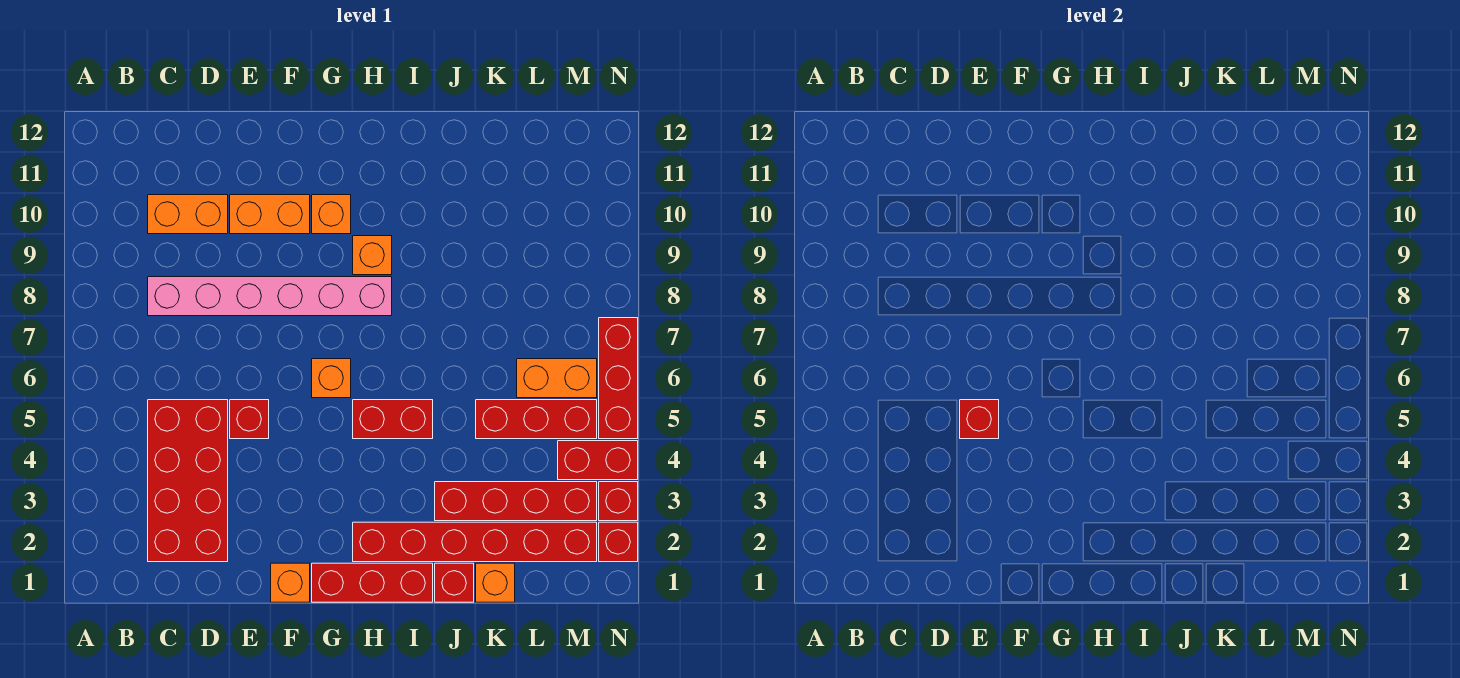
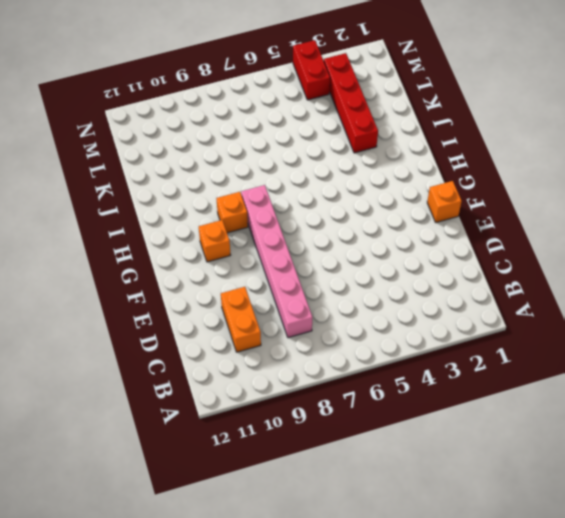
none -> red brick C2:D5 level 1
none -> red brick E5 level 1
none -> orange brick E10:F10 level 1

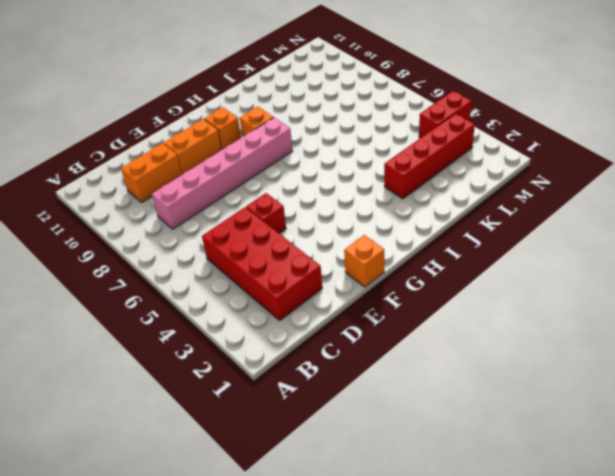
none -> red brick G1:I1 level 1
none -> orange brick G6 level 1
none -> red brick H2:M2 level 1

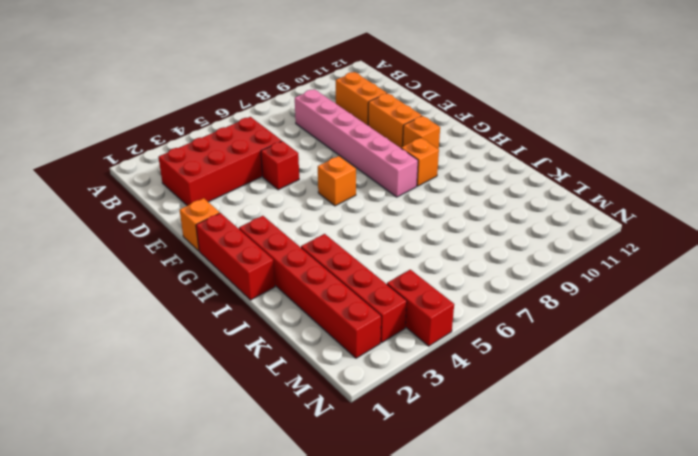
none -> red brick H5:I5 level 1
none -> red brick J1 level 1
none -> orange brick K1 level 1

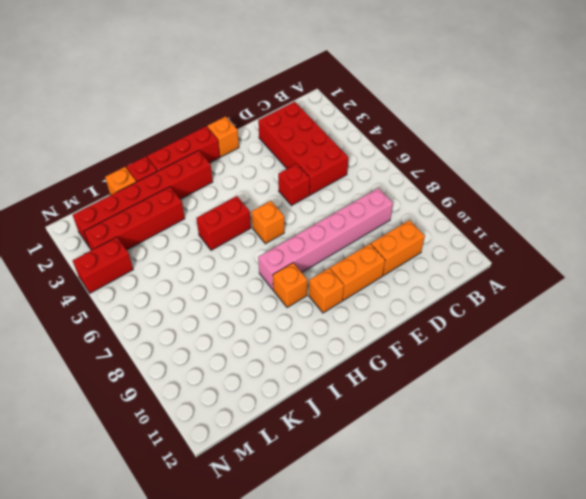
none -> red brick K5:M5 level 1
none -> orange brick L6:M6 level 1
none -> red brick N2 level 1

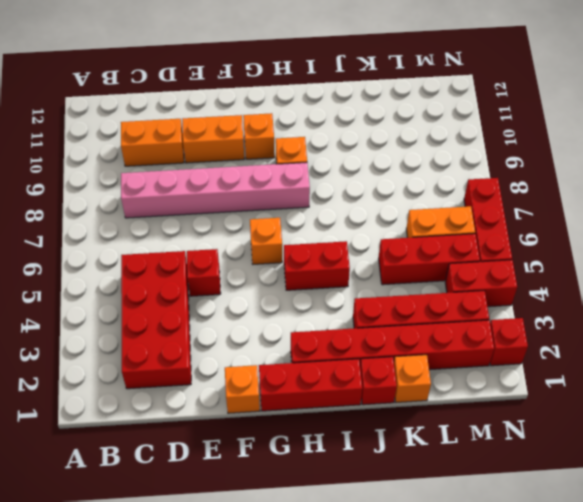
none -> red brick N3 level 1
none -> red brick E5 level 2

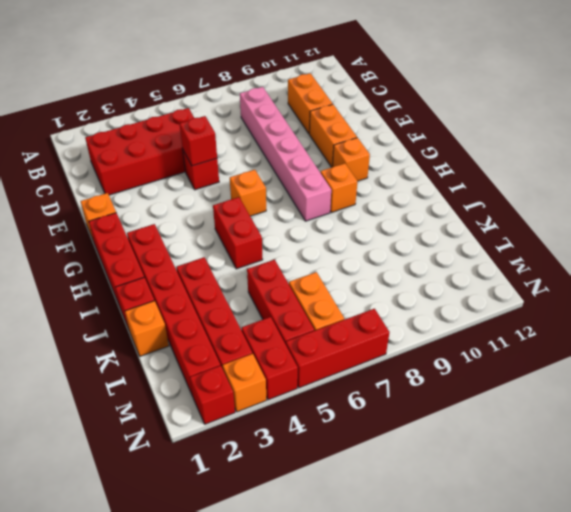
orange brick N3 level 1 -> red brick N3 level 1

